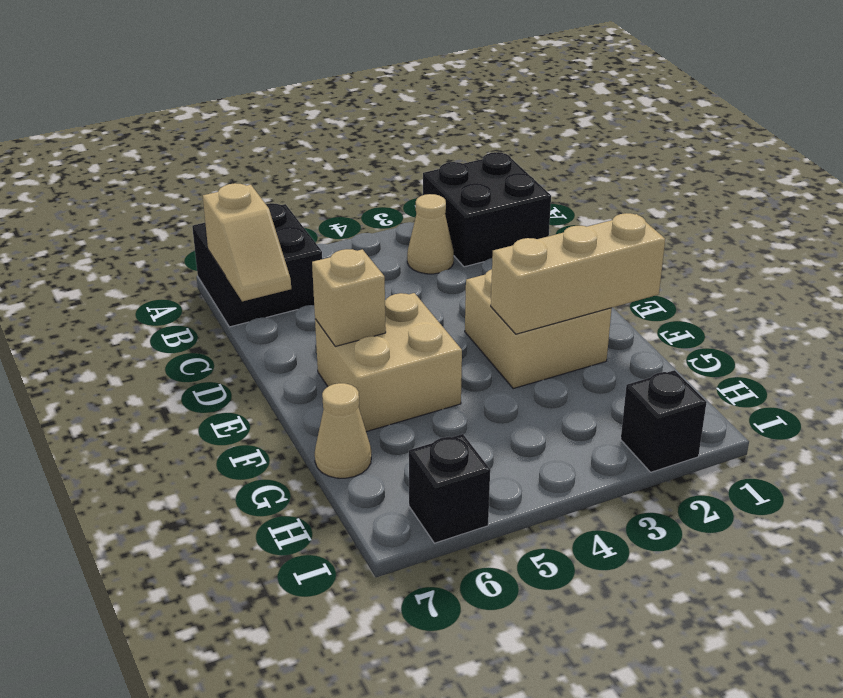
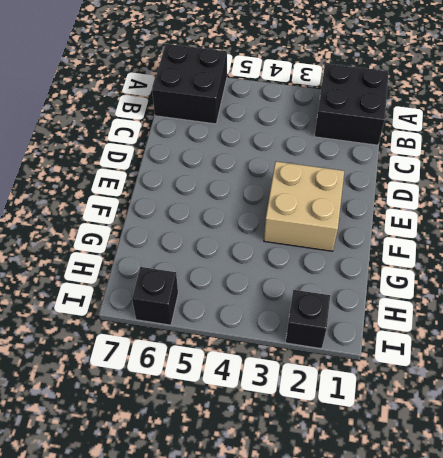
none -> tan cone B3 level 1
none -> tan brick E5:F6 level 1

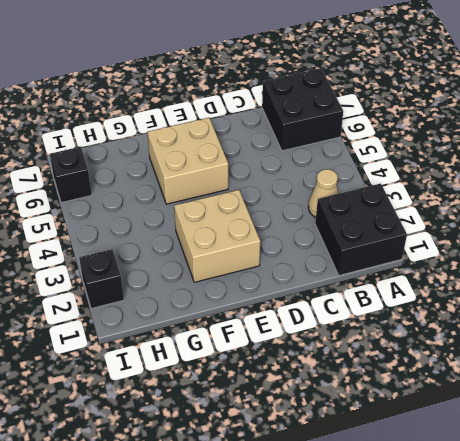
none -> tan cone G7 level 1
none -> tan slope B7:C7 level 2 top B

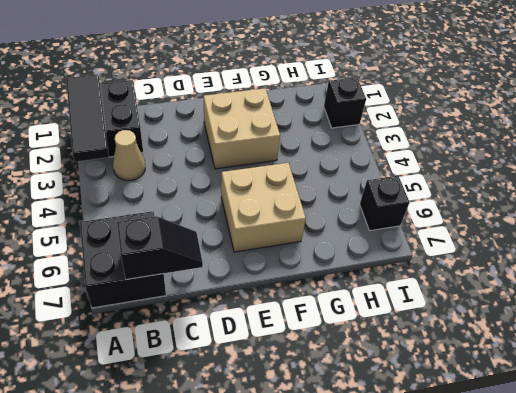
black tile A1:A3 level 2 -> none
black slope B7:C7 level 2 top B -> tan slope B7:C7 level 2 top B
none -> tan cone G7 level 1
none -> tan brick E6 level 2

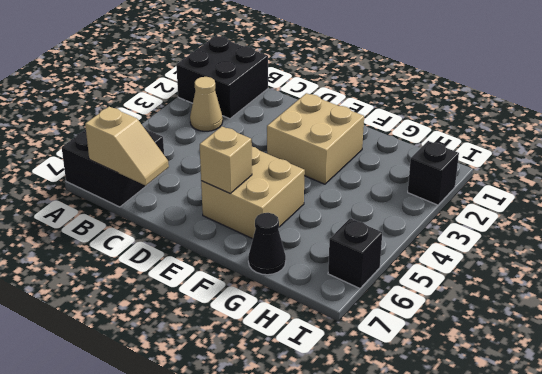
black cone G7 level 1 -> tan cone G7 level 1
none -> tan brick F1:F3 level 2

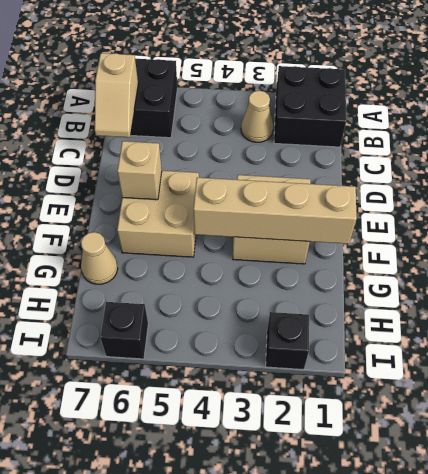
tan brick F1:F4 level 2 -> tan brick F1:F3 level 2

